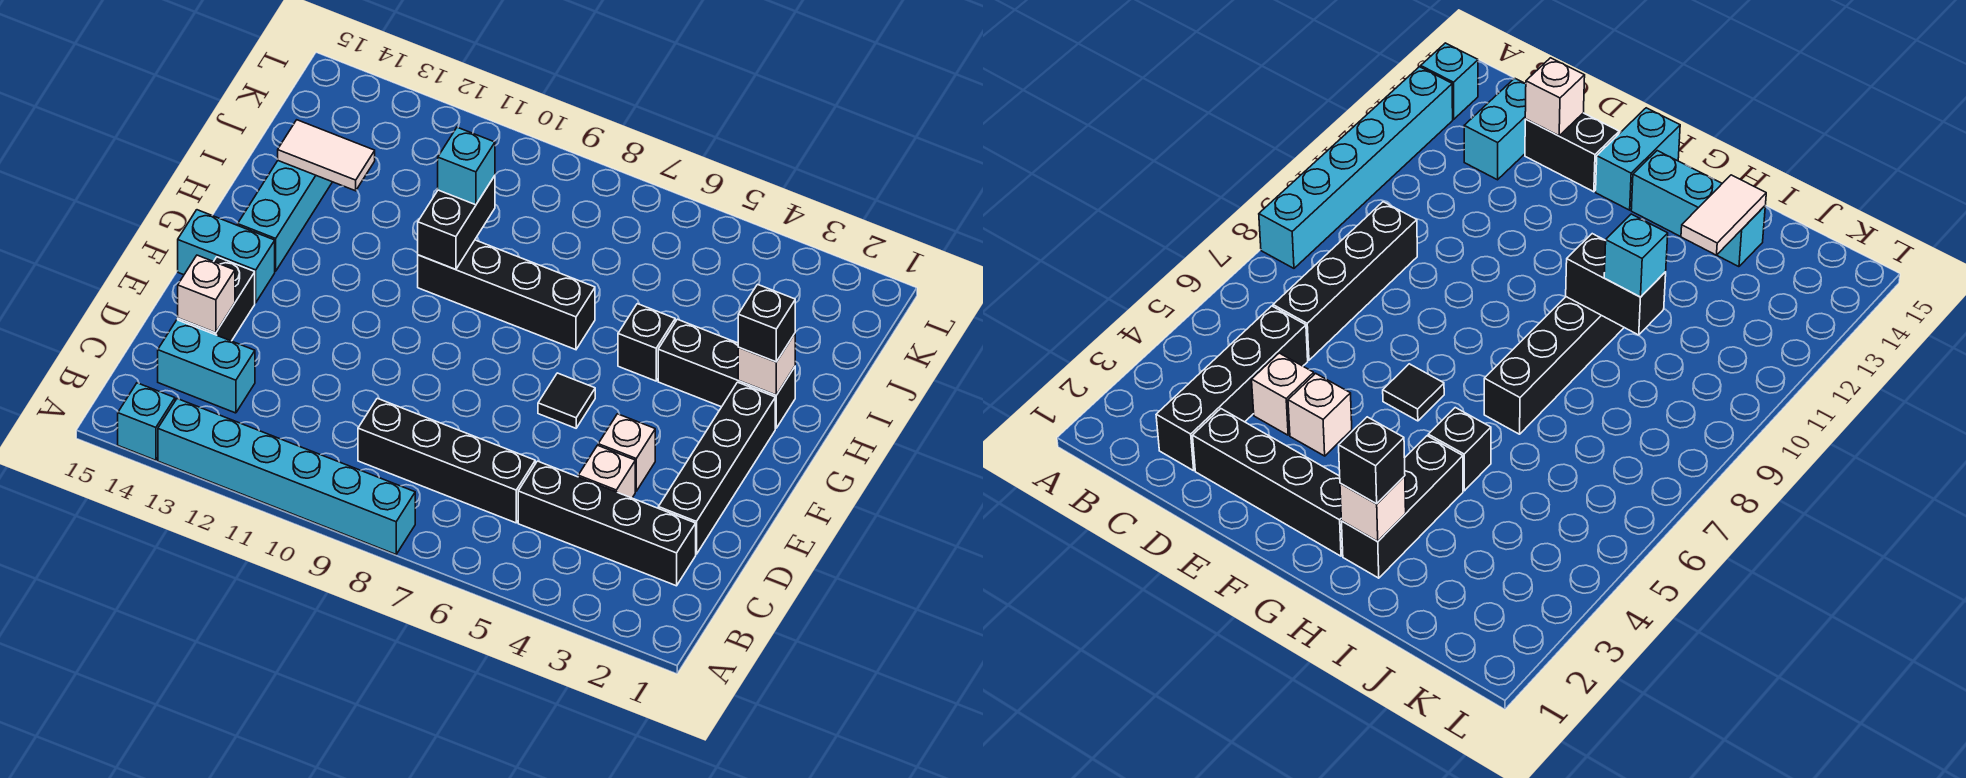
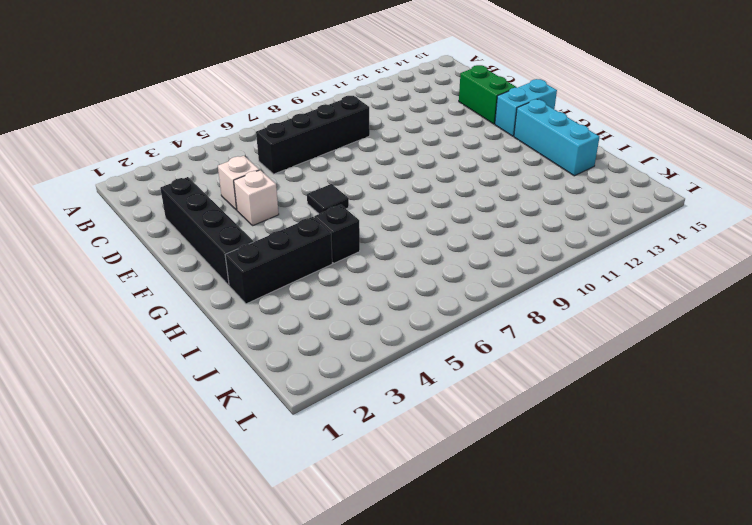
green brick D14:E14 level 1 -> black brick D14:E14 level 1
none -> cyan brick A8:A13 level 1
none -> cyan brick A14 level 1
none -> black brick C2:C5 level 1

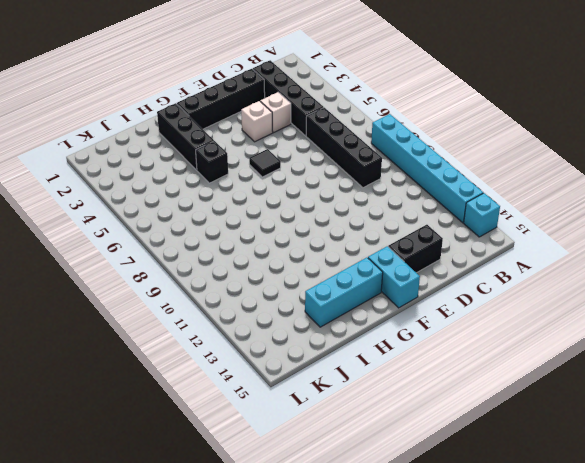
none -> cyan brick C13:C14 level 1
none -> black brick H7:H10 level 1
none -> white brick D14 level 2

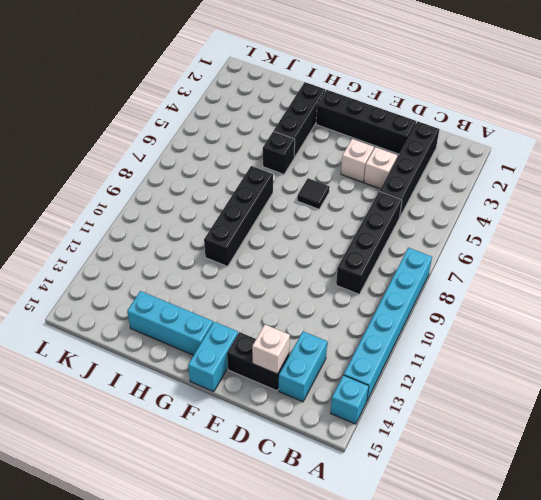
none -> white brick H2 level 2
none -> black brick H10:I10 level 2
none -> white tile I13:I14 level 2

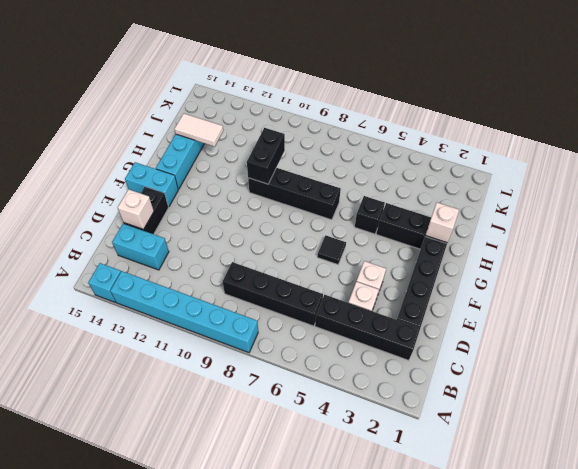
none -> black brick H2 level 3
none -> cyan brick I10 level 3

